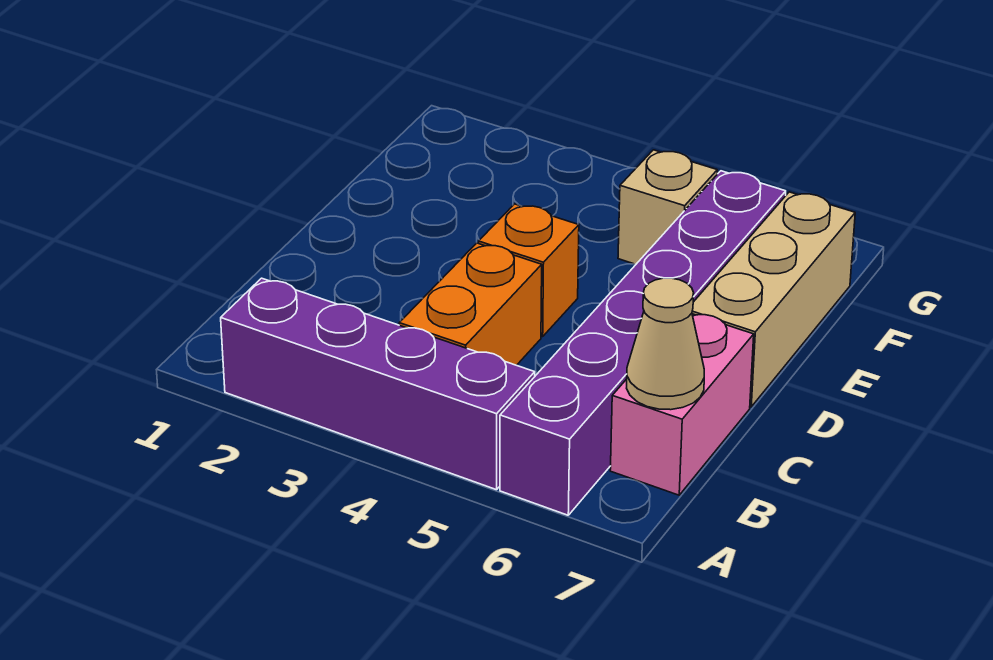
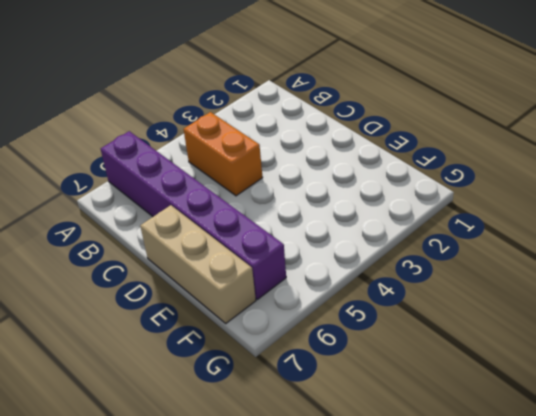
none -> purple brick A2:A5 level 1
none -> pink brick B7:C7 level 1

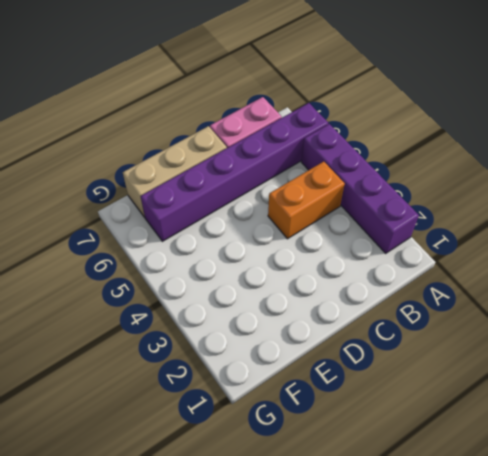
none -> orange brick D4 level 1
none -> tan brick F5 level 1

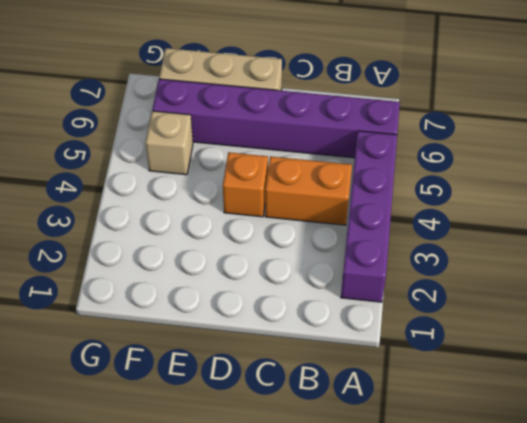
none -> pink brick B7:C7 level 1
none -> tan cone B7 level 2

